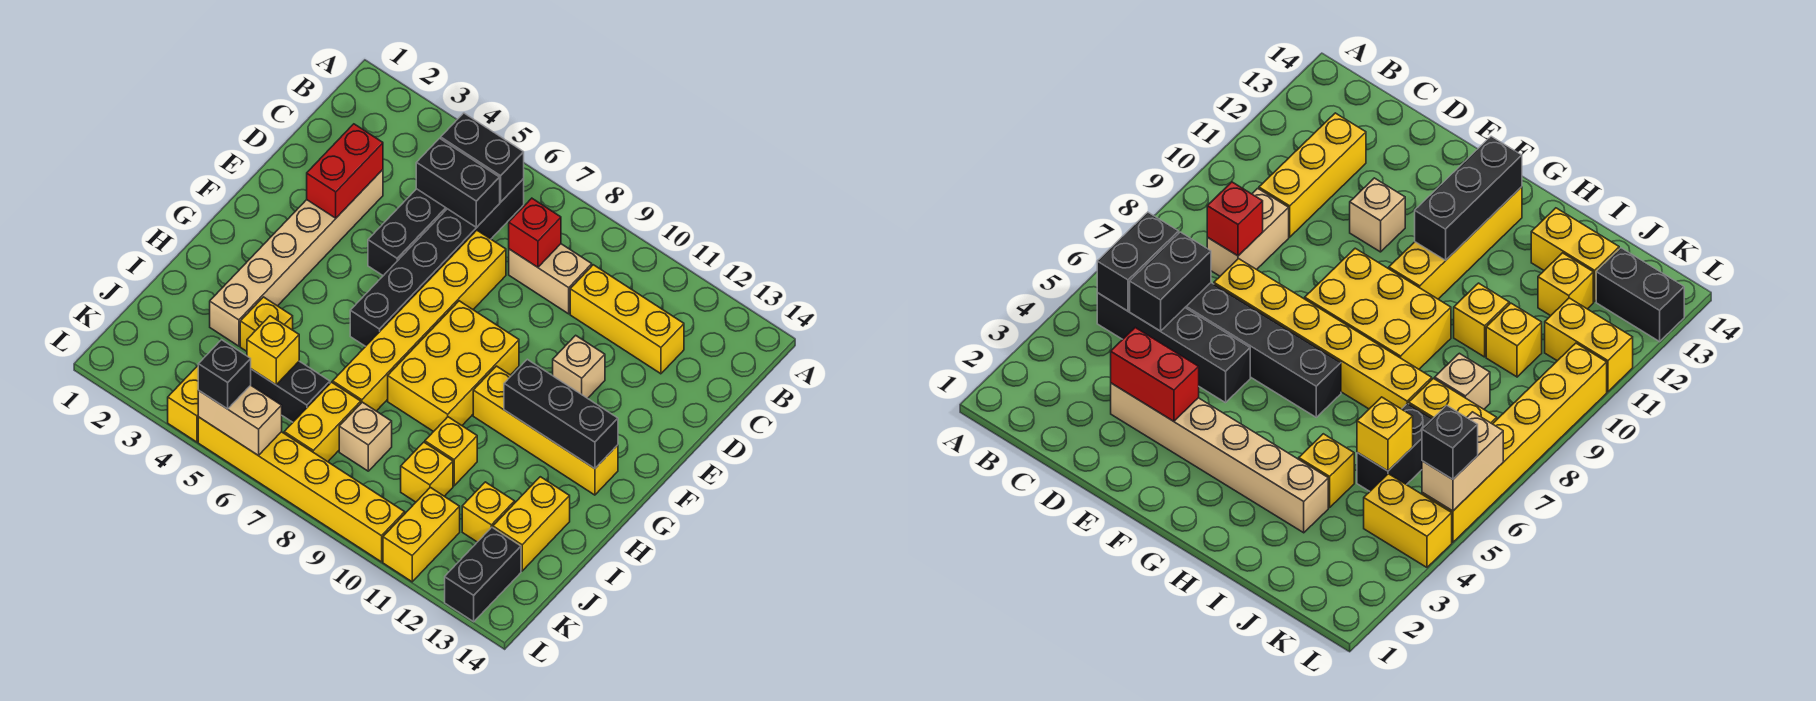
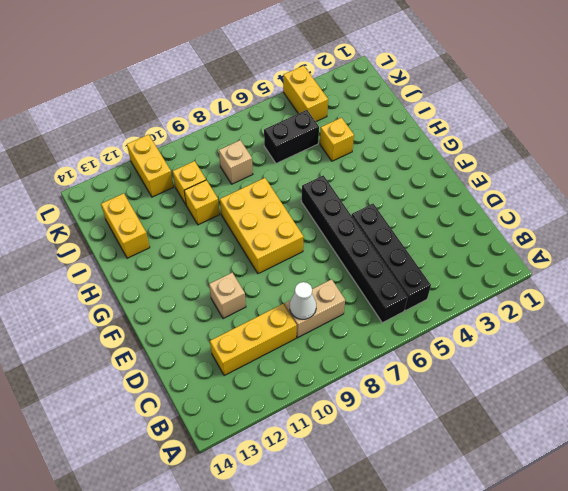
white cone C9 level 2 -> none
none -> tan brick D3:I3 level 1
none -> yellow brick D7:I7 level 1
none -> yellow brick G10:G13 level 1

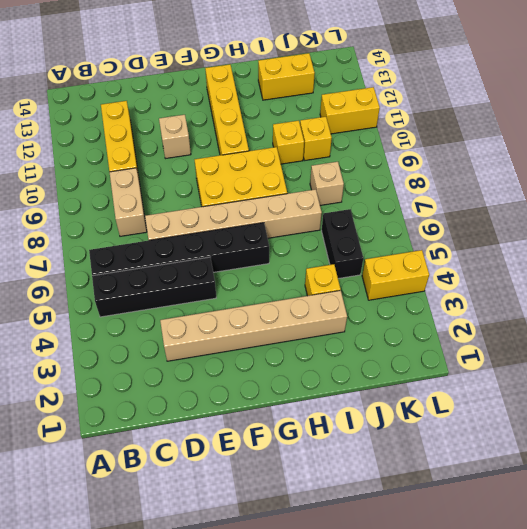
tan brick D7:I7 level 1 -> yellow brick D7:I7 level 1
none -> yellow brick J7:K7 level 1
none -> yellow brick J12 level 1
none -> black brick K13:L13 level 1

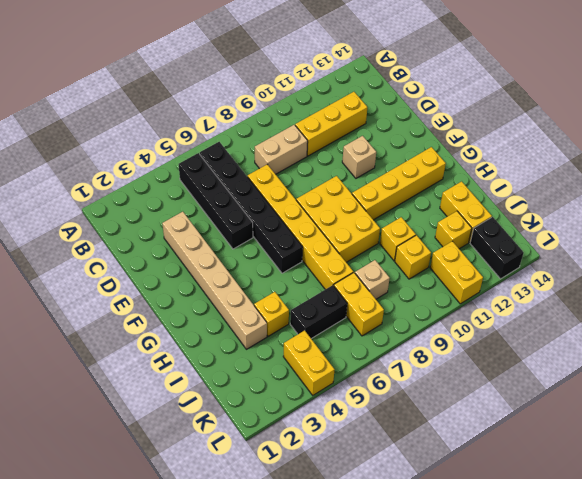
none -> yellow brick L5:L10 level 1
none -> black brick B5:B6 level 2
none -> black brick C5:C6 level 2

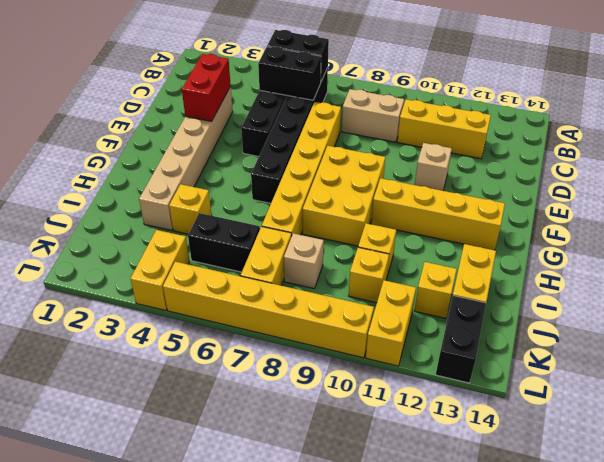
none -> red brick C8 level 2
none -> black brick G11:G13 level 2
none -> yellow brick J5 level 2

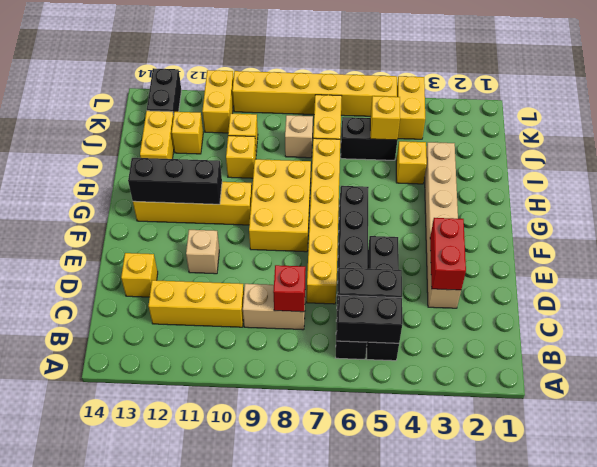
yellow brick D13 level 1 -> none
none -> tan brick L5:L6 level 2
none -> black brick L5 level 3

